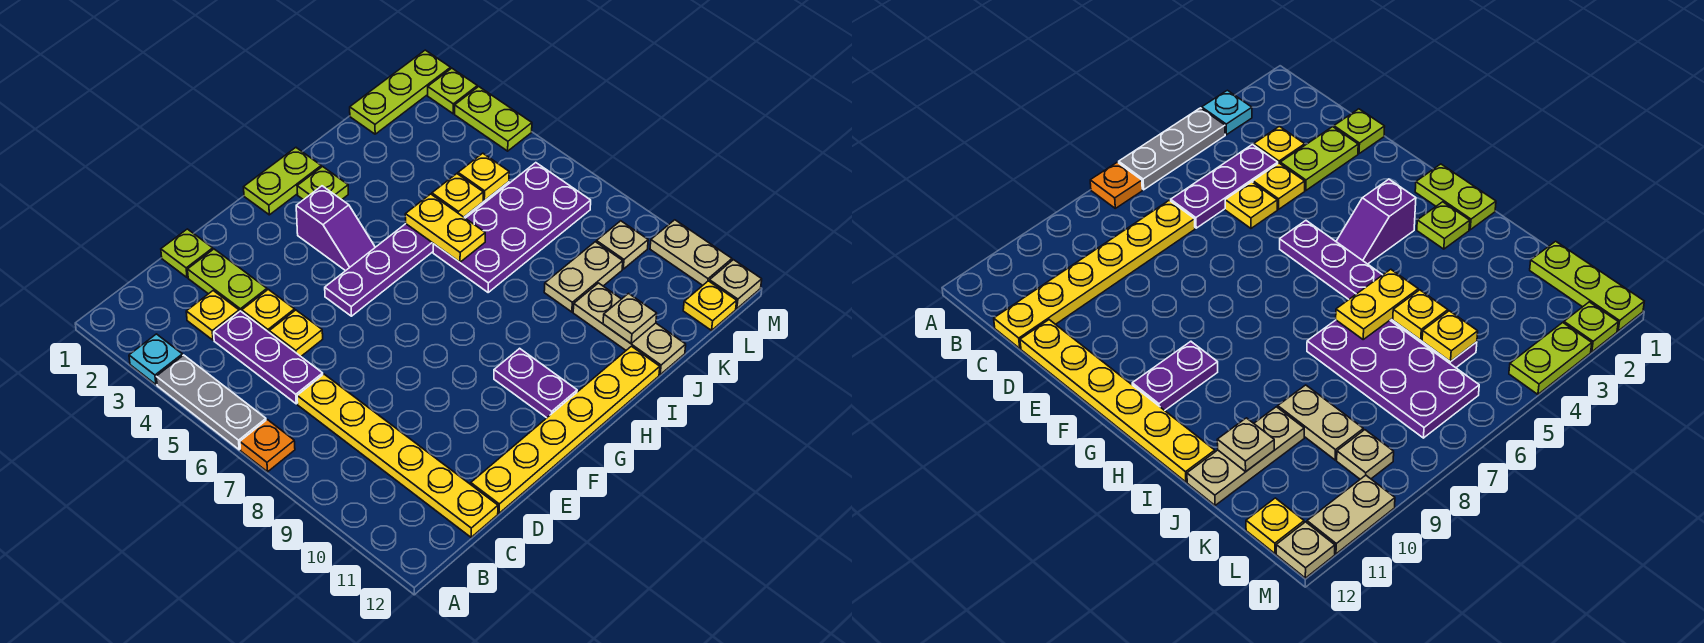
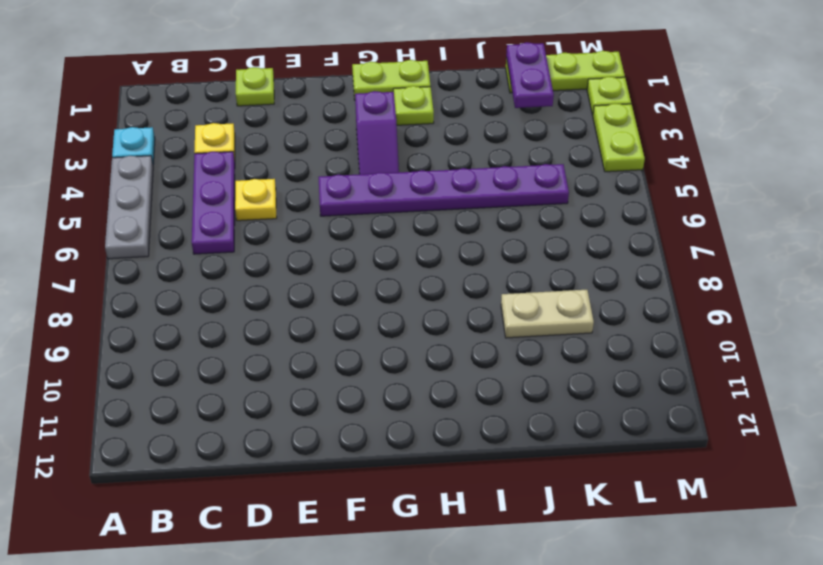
purple plate K1:K2 level 2 -> purple plate G10:G11 level 1
none -> orange plate A7 level 1
none -> yellow plate C7:C12 level 1
none -> lime plate D2:D3 level 1
none -> yellow plate D4 level 1

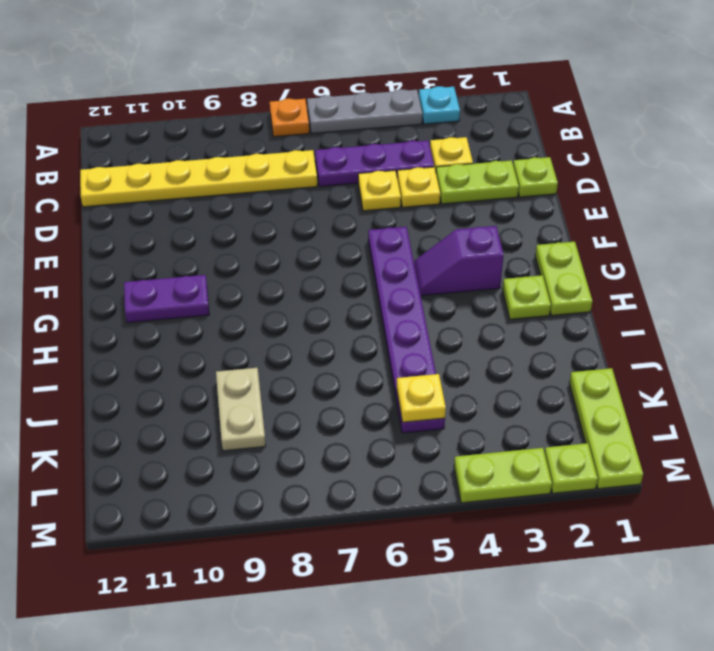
none -> yellow plate D12:I12 level 1
none -> purple plate I6:L7 level 1
none -> tan plate J10:J12 level 1
none -> tan plate L9 level 1

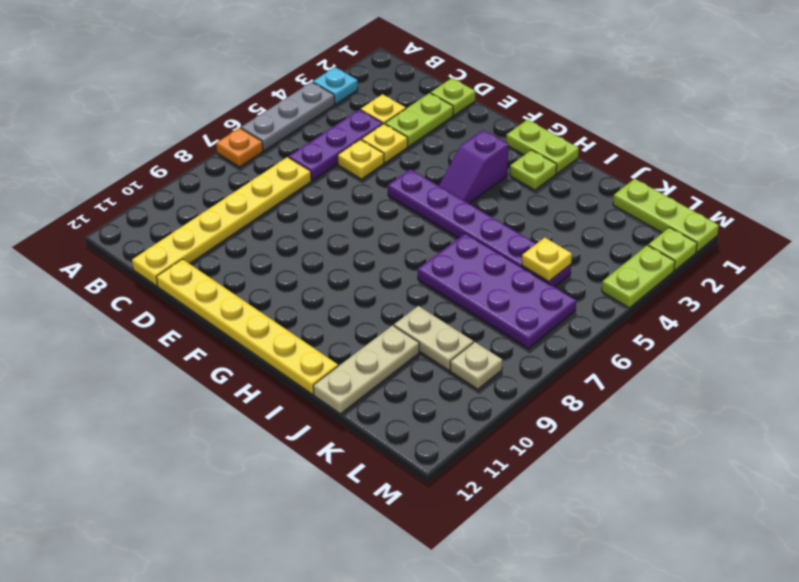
none -> purple plate G10:G11 level 1
none -> yellow plate L12 level 1
none -> tan plate M10:M11 level 1
none -> tan plate M12 level 1

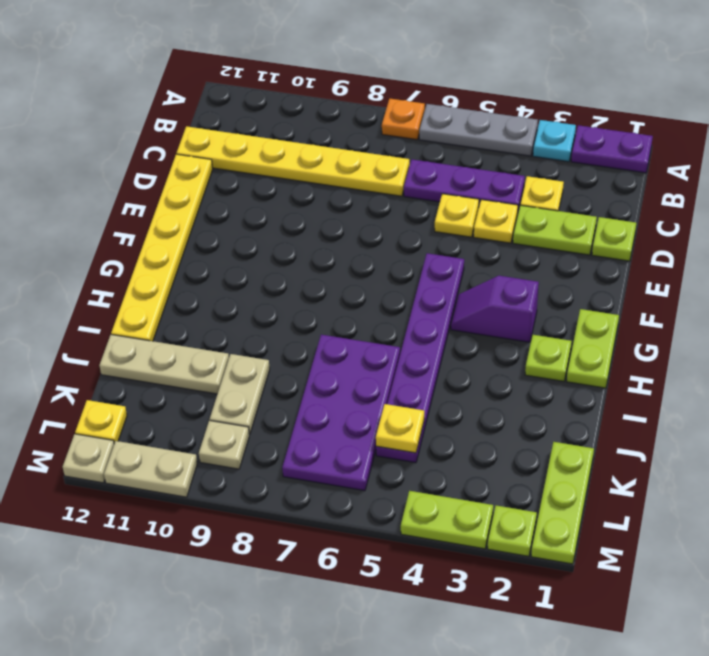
purple plate A1:A2 level 1 -> purple plate G10:G11 level 1
none -> yellow plate I5:I6 level 2
none -> yellow plate J5 level 2
none -> tan plate J11 level 2

